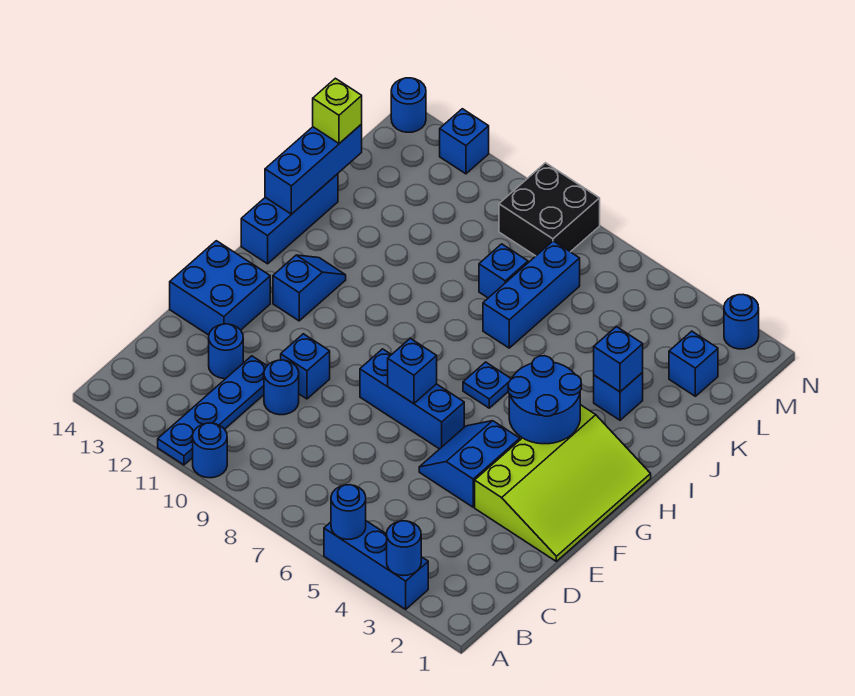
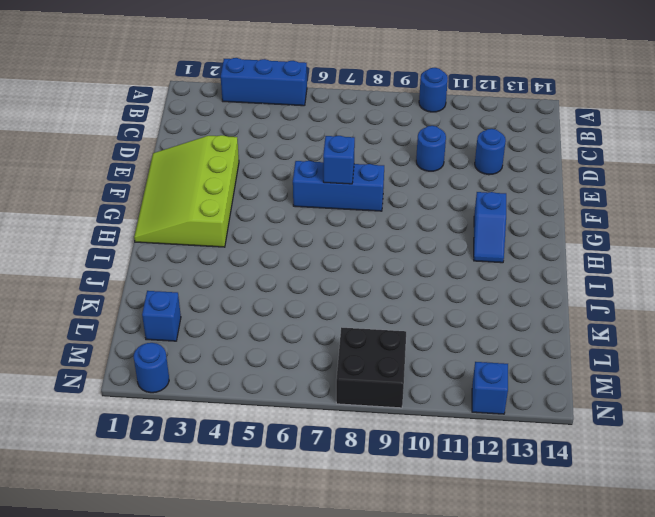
none -> blue plate A11:D11 level 1
none -> blue slope E4:F5 level 1 top 4
none -> blue brick E10 level 1

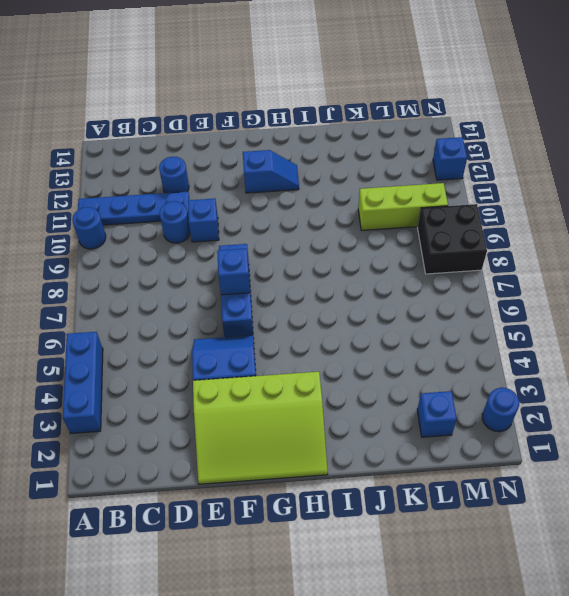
lime brick K10:M10 level 1 -> none
none -> blue brick E13:F14 level 1
none -> blue plate H6 level 1
none -> blue brick H14:J14 level 1

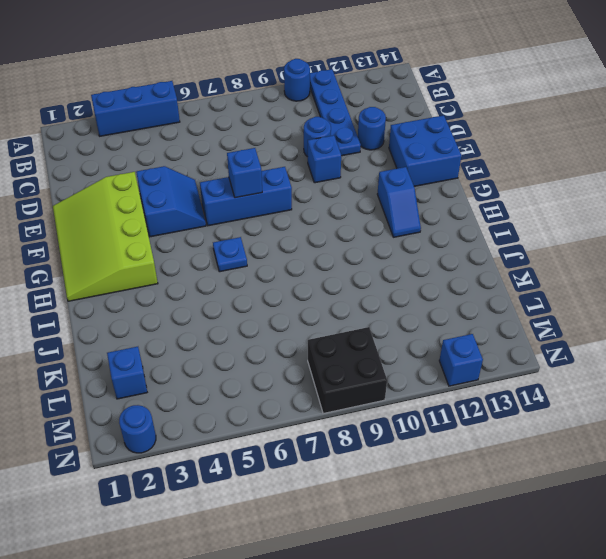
none -> blue brick H14:J14 level 1
none -> blue brick J3 level 1
none -> blue brick J7:L7 level 1

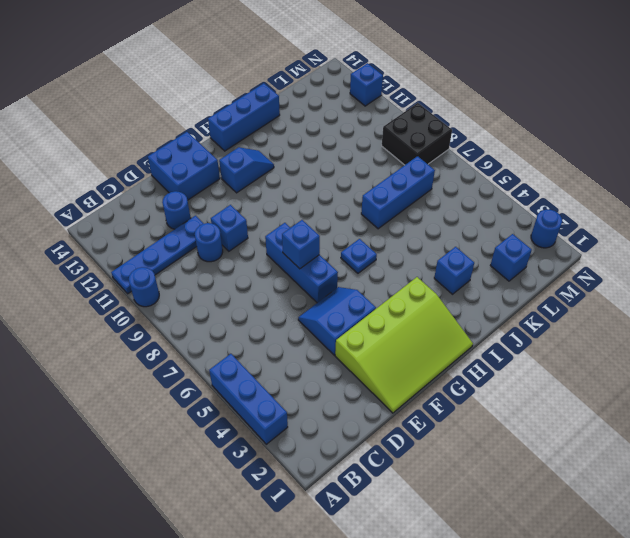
none -> blue brick K8 level 1
none -> blue round brick N14 level 1
none -> blue round brick A3 level 2

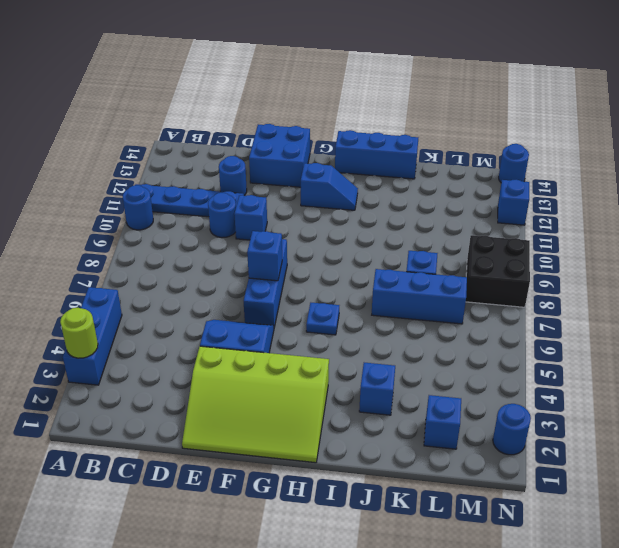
lime round brick A3 level 2 -> blue round brick A3 level 2
none -> blue round brick A5 level 2
none -> blue round brick G3:H4 level 2
none -> blue brick I14:K14 level 2

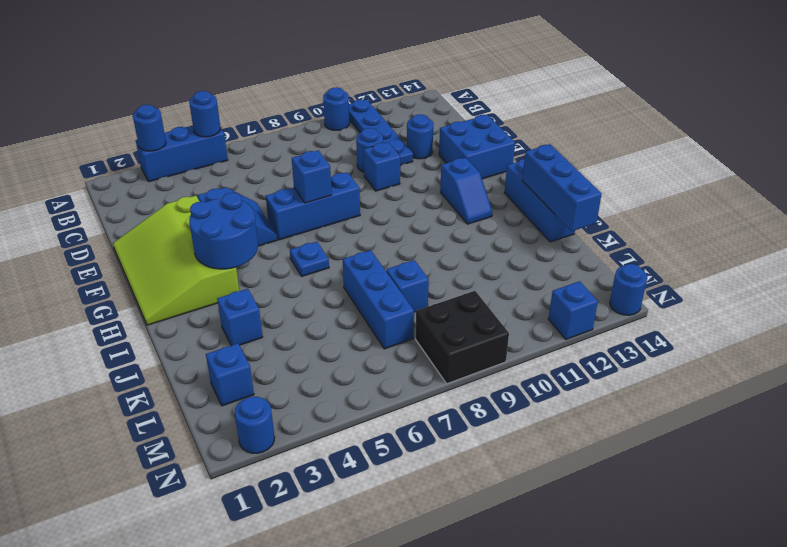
none -> blue brick J3 level 2
none -> lime brick K14 level 3

